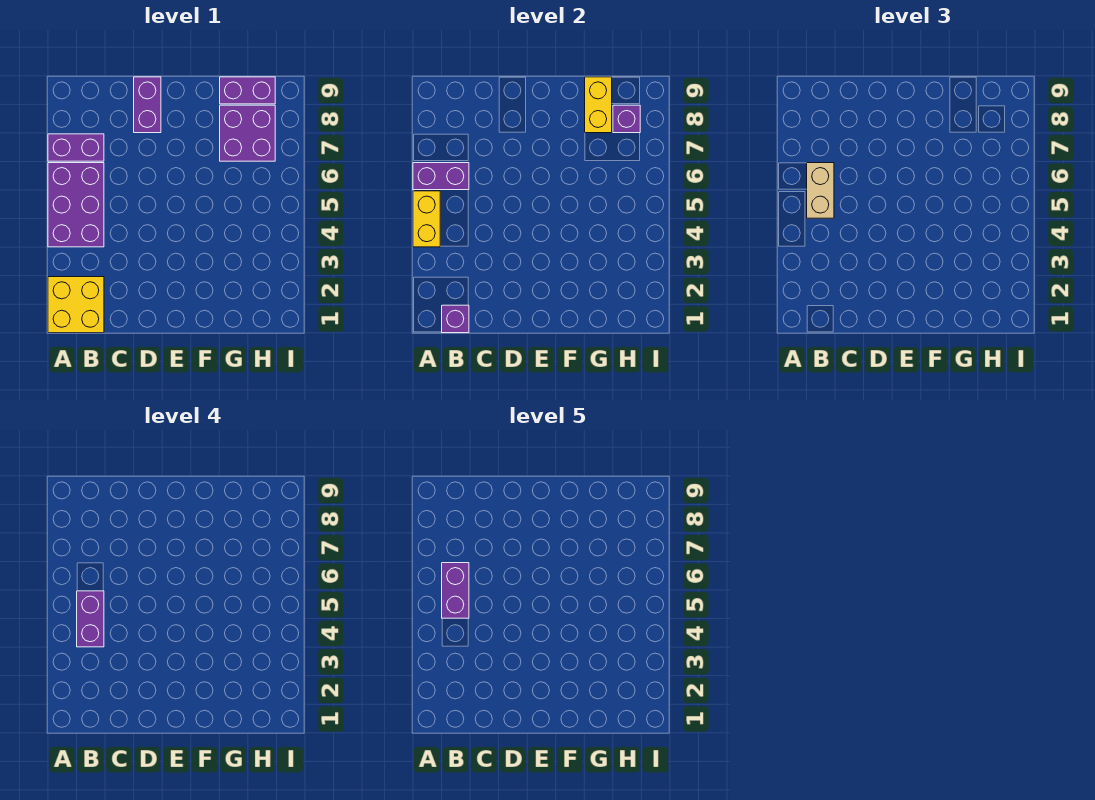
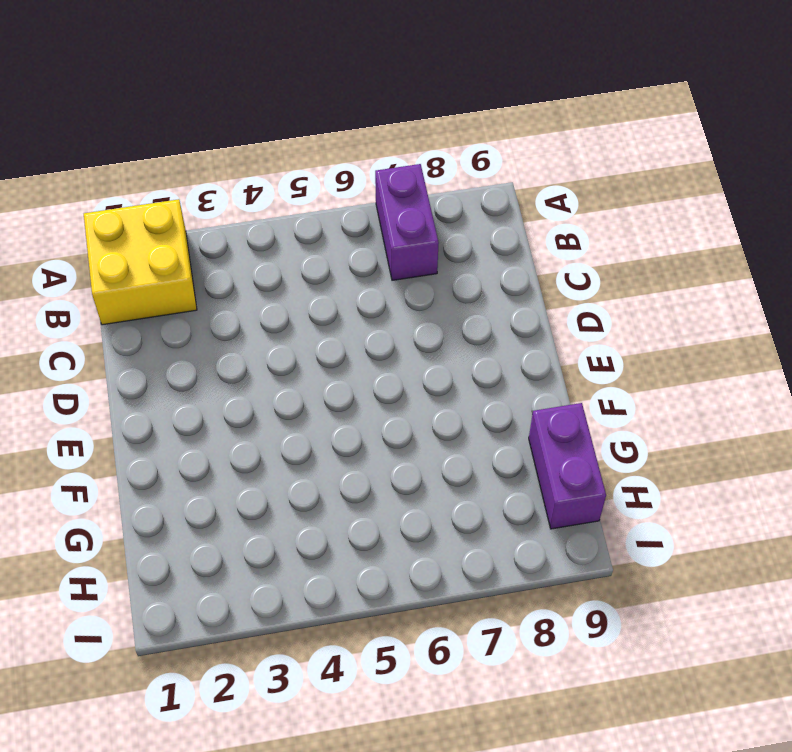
none -> purple brick A4:B6 level 1
none -> purple brick D8:D9 level 1
none -> purple brick G7:H8 level 1

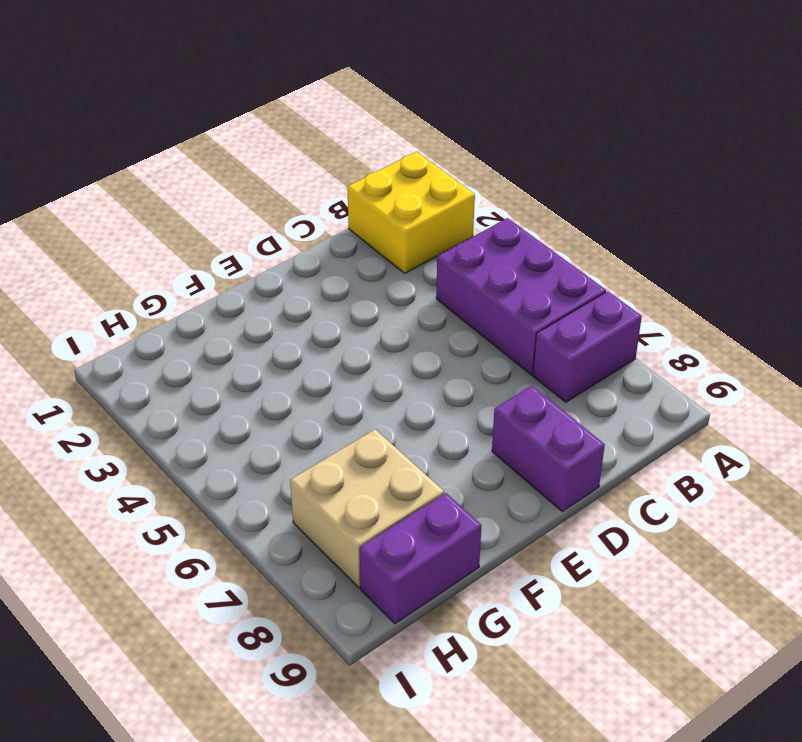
tan brick G7:H8 level 1 -> purple brick G7:H8 level 1
none -> yellow brick A4:A5 level 2
none -> purple brick A6:B6 level 2
none -> purple brick B1 level 2

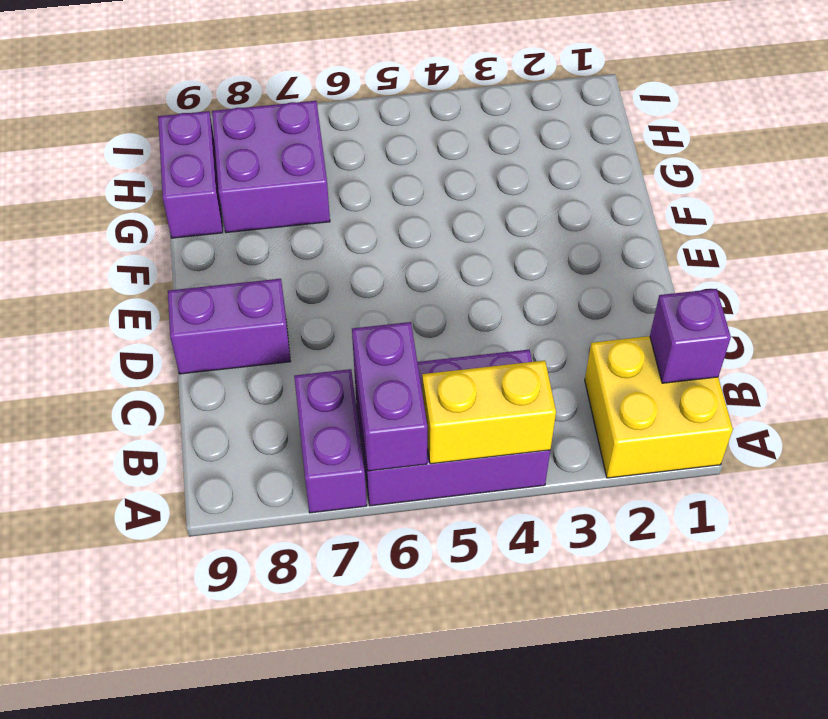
none -> yellow brick G8:G9 level 2
none -> purple brick H8 level 2
none -> tan brick B5:B6 level 3

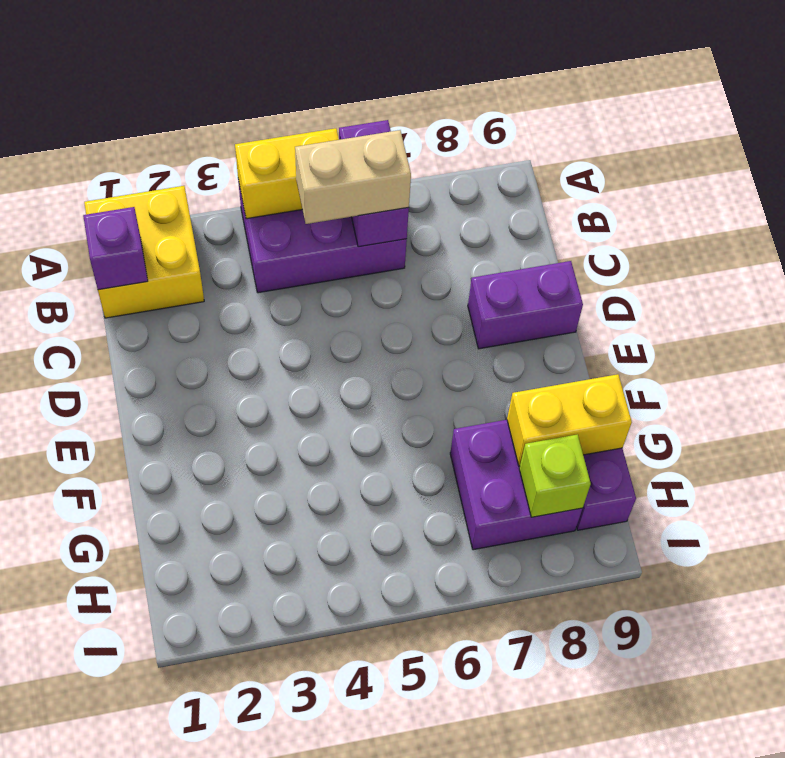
lime brick H8 level 2 -> purple brick H8 level 2
none -> purple brick A7:B7 level 1
none -> purple brick B4:B5 level 4
none -> purple brick B5:B6 level 5

